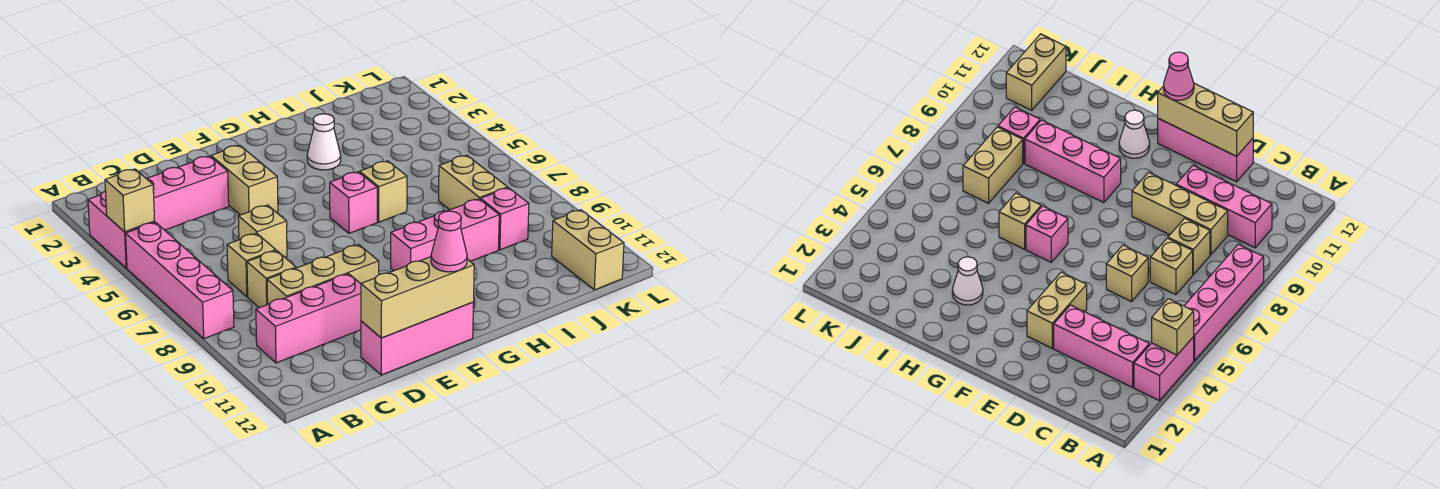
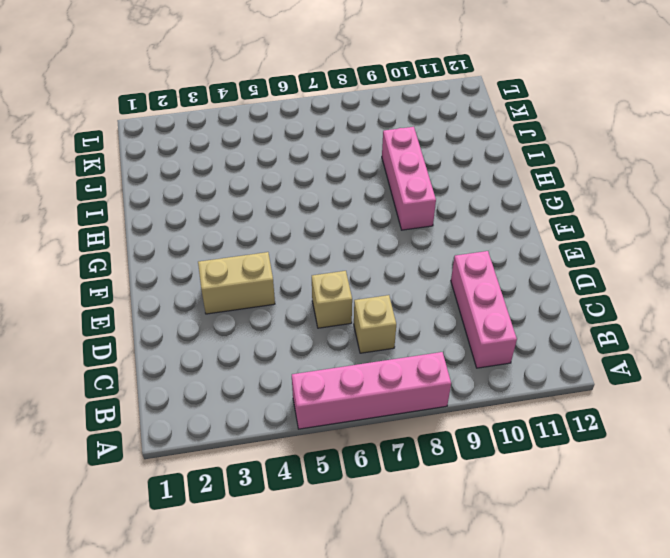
none -> pink brick A3:A4 level 1
none -> pink brick B3:D3 level 1
none -> tan brick C8 level 1

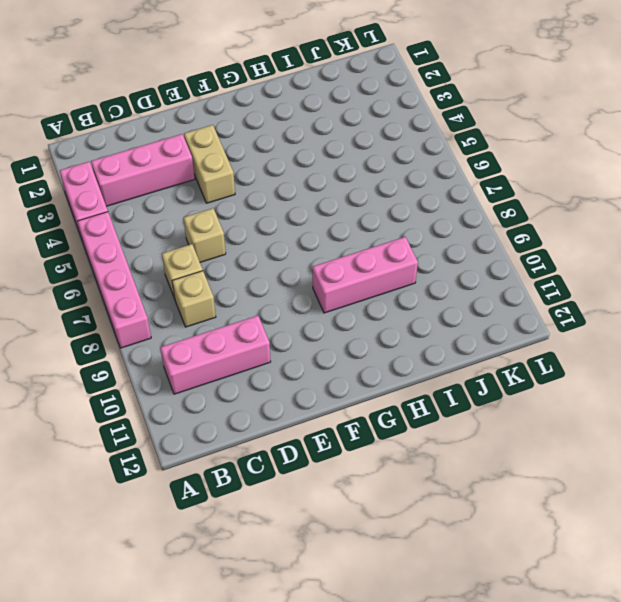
none -> tan brick C9:E9 level 1
none -> pink brick D12:F12 level 1
none -> pink brick G6 level 1

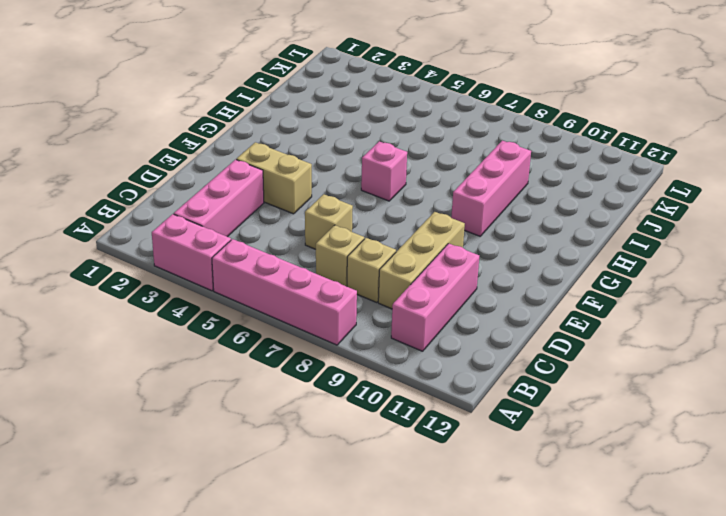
none -> pink brick D12:F12 level 1
none -> white cone G11 level 1
none -> white cone H3 level 1

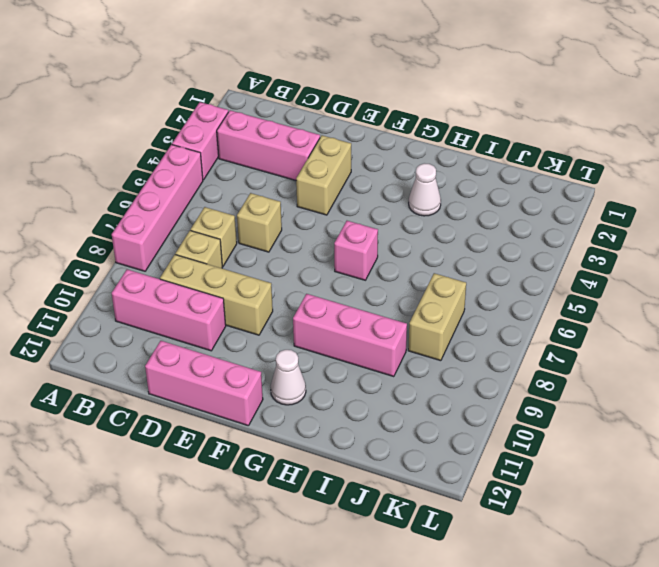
none -> tan brick H6 level 1
none -> pink brick J9 level 1
none -> tan brick K11:K12 level 1

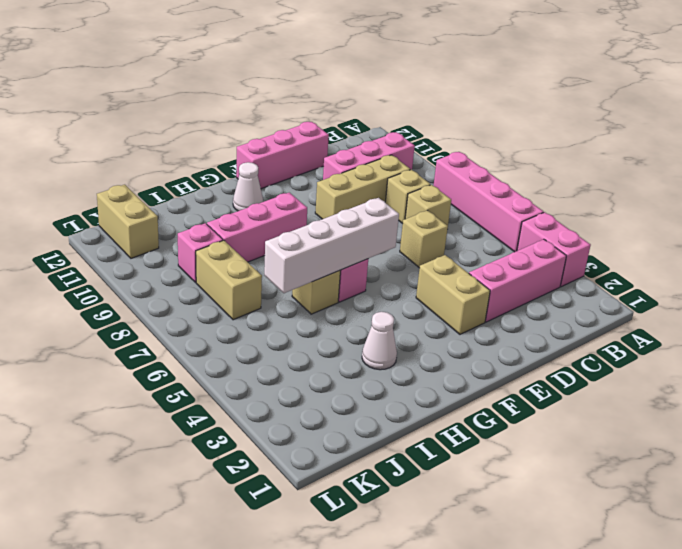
white brick F6:I6 level 2 -> none
none -> tan brick A4 level 2
none -> tan brick D12:F12 level 2
none -> pink cone F12 level 3

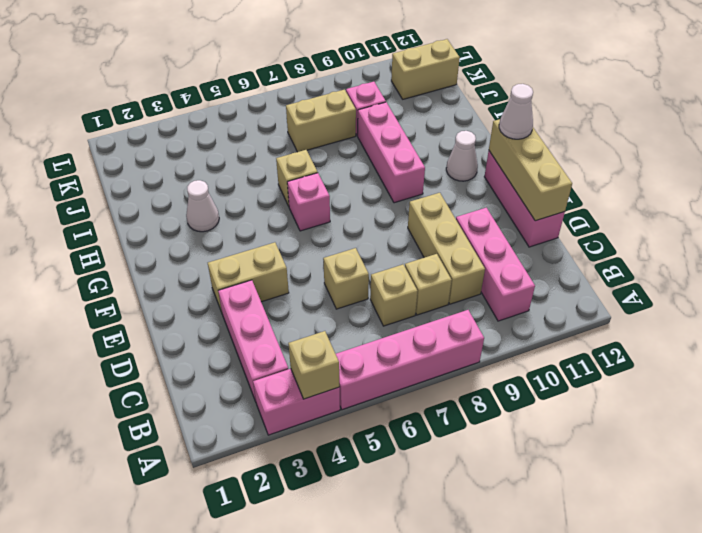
white cone F12 level 3 -> pink cone F12 level 3

